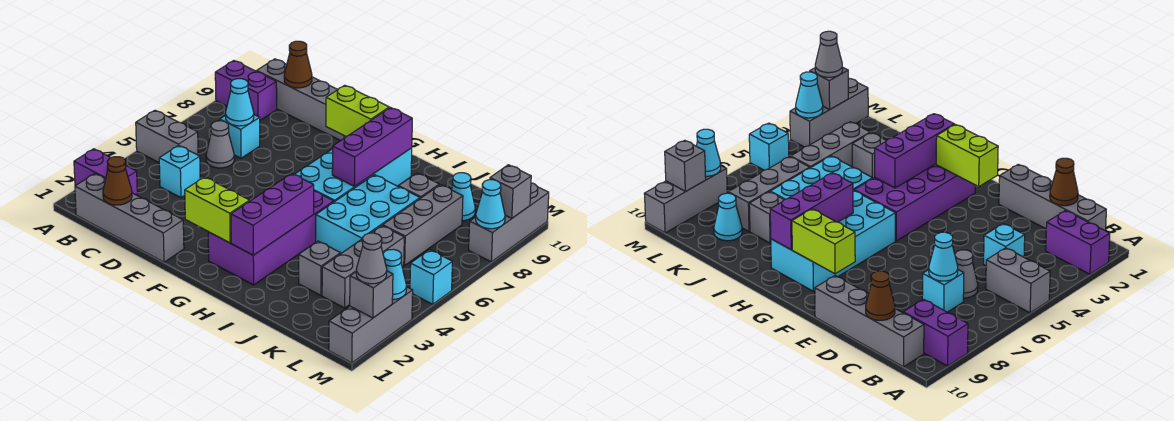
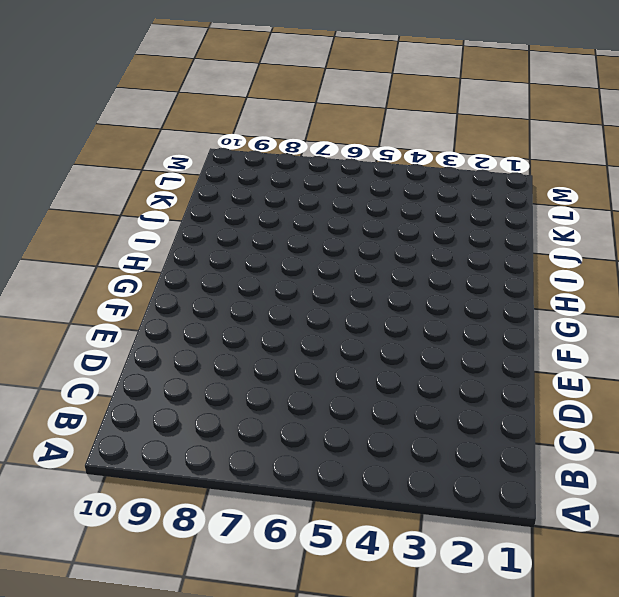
none -> purple brick A2:B2 level 1
none -> grey brick A5:B5 level 1
none -> purple brick A9:B9 level 1
none -> grey brick B1:E1 level 1

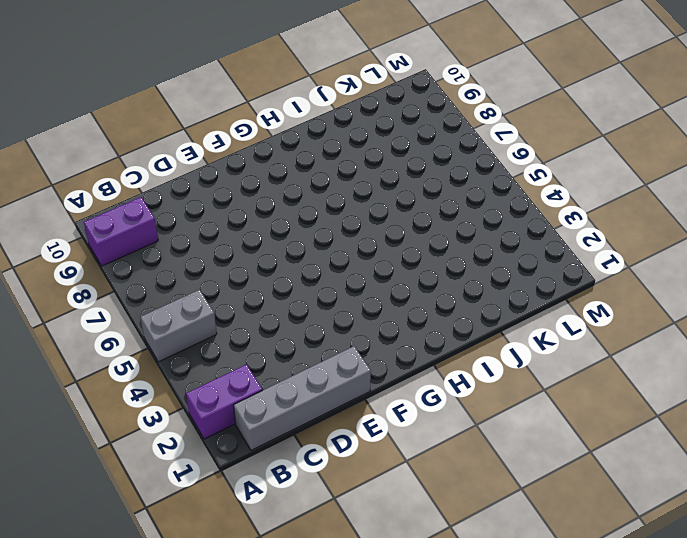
none -> grey brick B10:E10 level 1
none -> cyan brick C4 level 1
none -> grey cone C6 level 1
none -> cyan brick C7 level 1

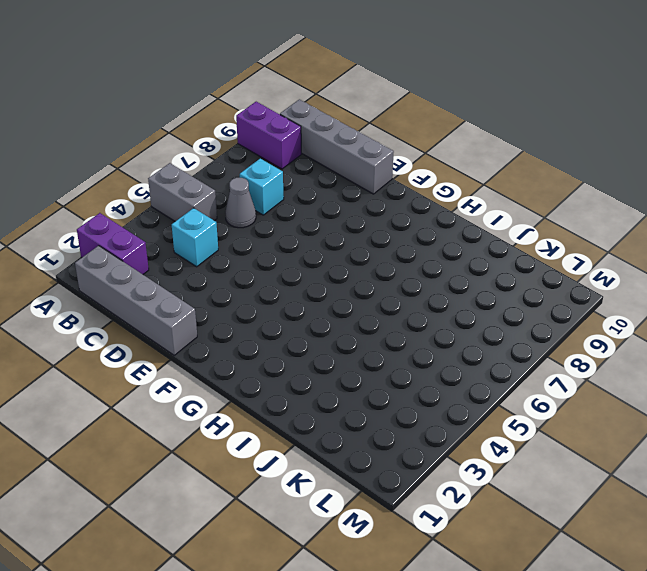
none -> purple brick G2:H5 level 1
none -> cyan brick G6:H9 level 1
none -> cyan brick I5:J7 level 1
none -> grey brick J3 level 1

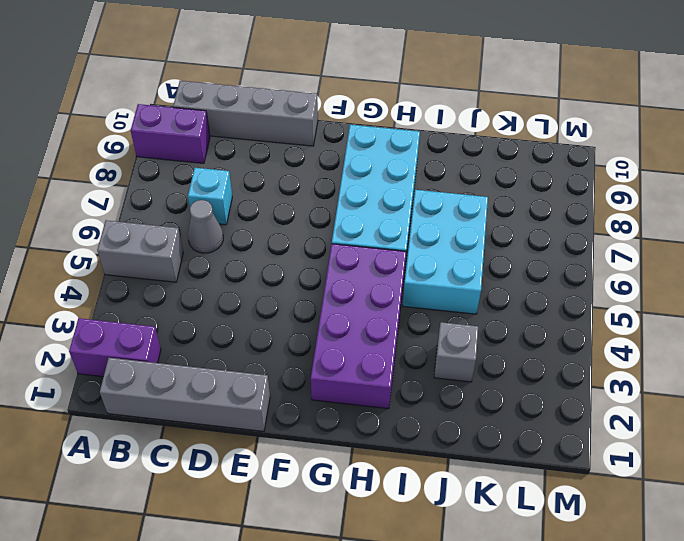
none -> cyan brick C4 level 1
none -> grey brick J8 level 1
none -> grey brick K3:K5 level 1
none -> grey brick K6:K8 level 1

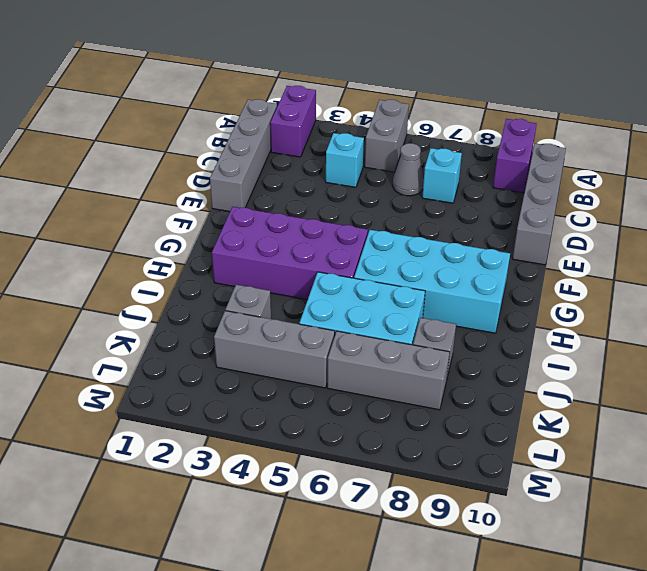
none -> cyan cone K9 level 1
none -> grey brick M1:M3 level 1
none -> cyan brick M5 level 1
none -> grey brick M8:M10 level 1

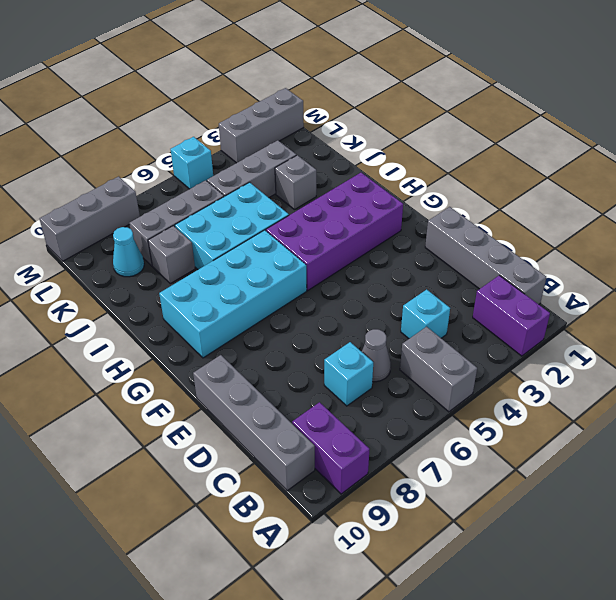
none -> brown cone C1 level 2
none -> cyan cone C7 level 2
none -> brown cone C10 level 2
none -> lime brick F2:G2 level 2

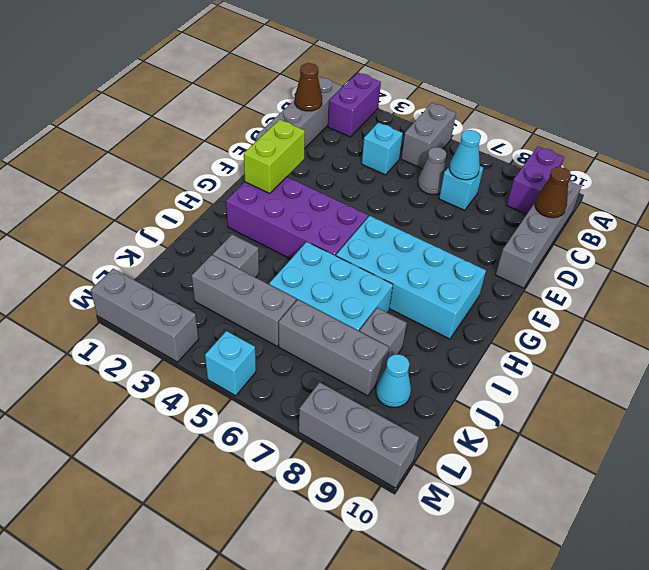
none -> lime brick F9:G9 level 2
none -> purple brick H2:H4 level 2
none -> purple brick H7:H9 level 2
none -> grey brick M2 level 2

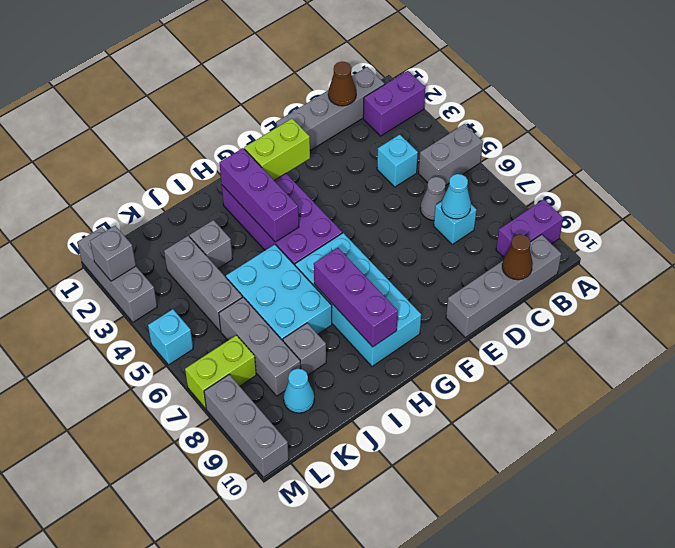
lime brick L7:M7 level 1 -> lime brick F9:G9 level 2
none -> cyan cone M3 level 2
none -> cyan cone M8 level 2
none -> grey brick M9 level 2
none -> grey cone M2 level 3

